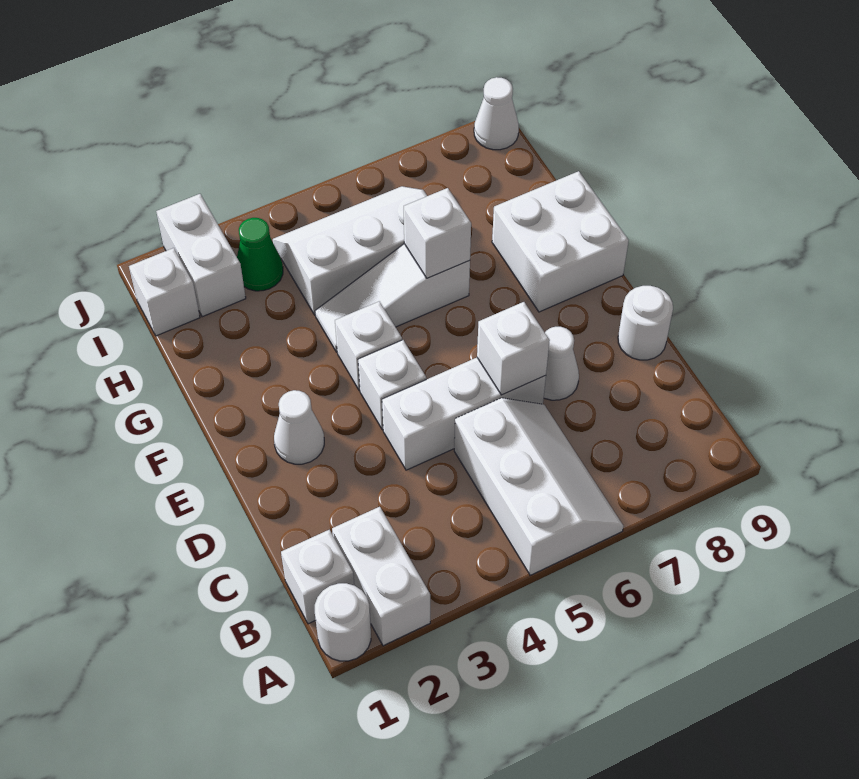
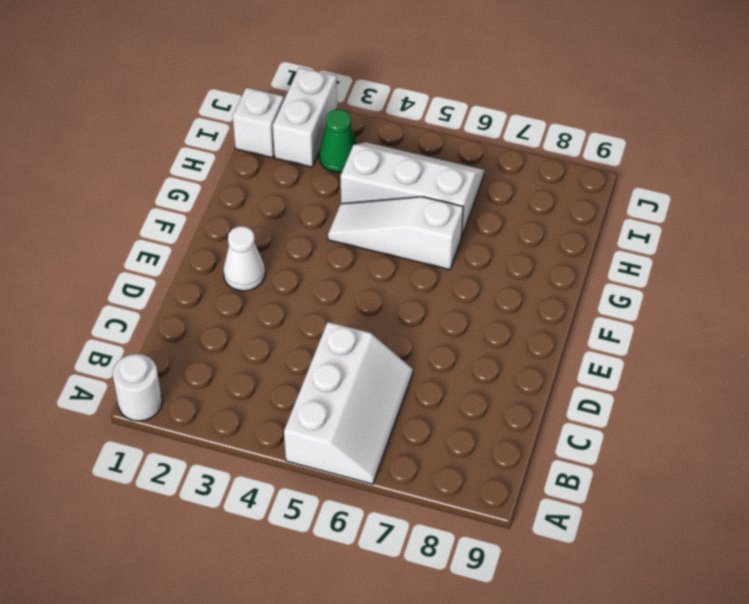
none -> white brick A2:B2 level 1
none -> white brick B1 level 1
none -> white brick D4:D6 level 1

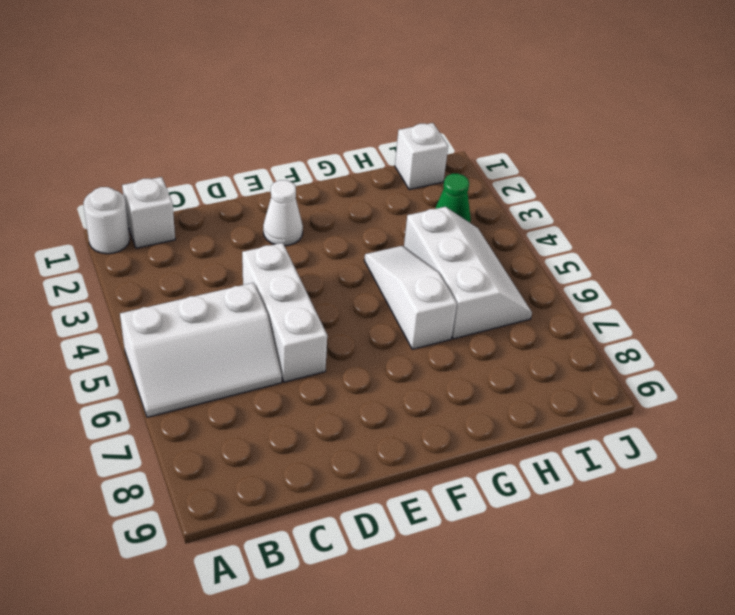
none -> white brick A2:B2 level 1
none -> white cone D7 level 1
none -> white round brick D9 level 1

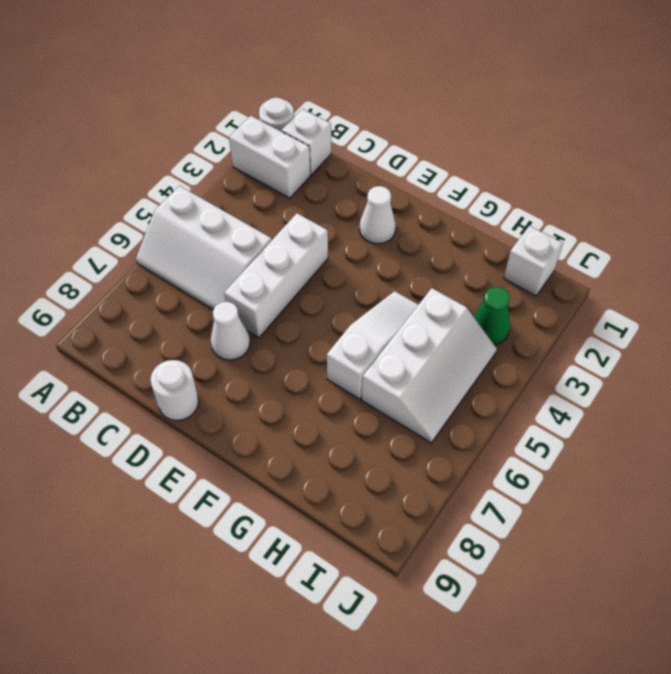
none -> white brick E4 level 1
none -> white brick F4 level 1
none -> white brick F8:G9 level 1

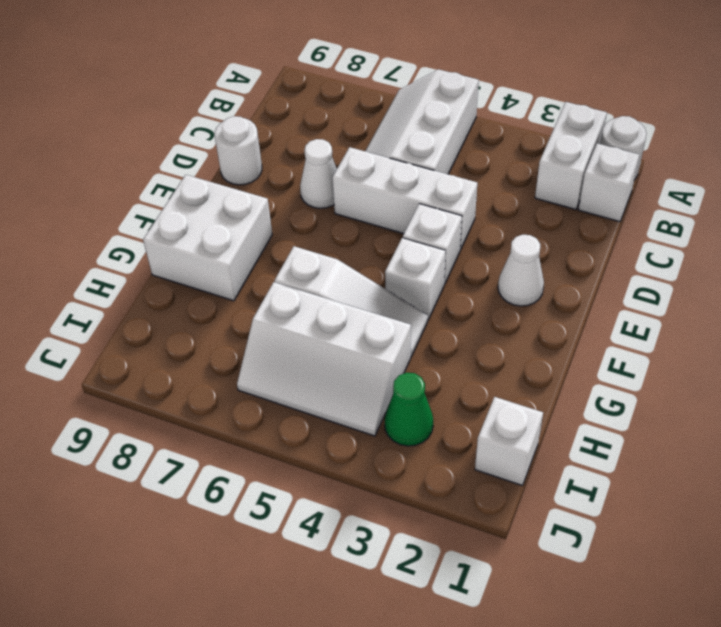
none -> white brick I2:J2 level 1
none -> white cone J9 level 1
none -> white brick D6 level 2

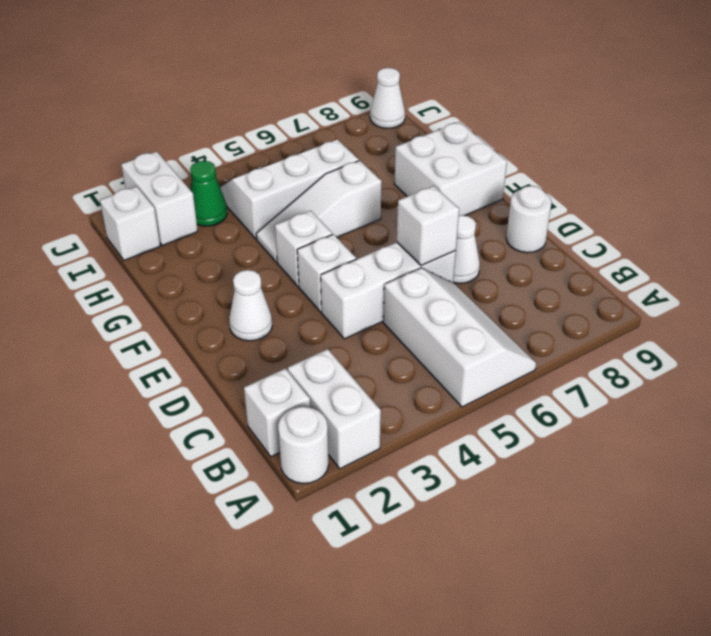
none -> white brick G6 level 2

